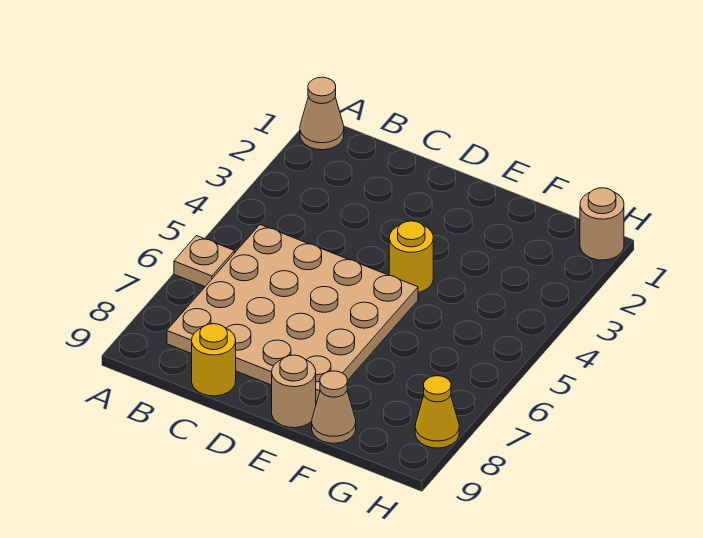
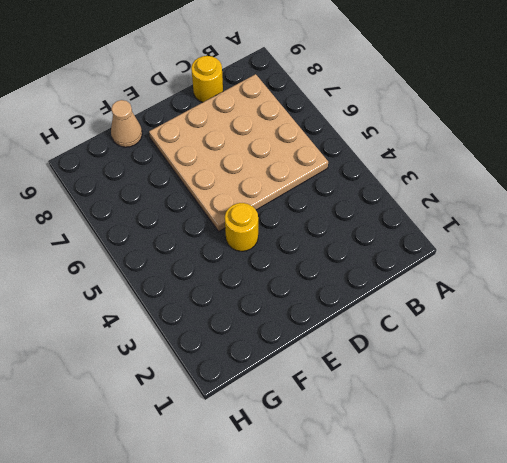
none -> tan cone A1 level 1
none -> tan plate A6 level 1

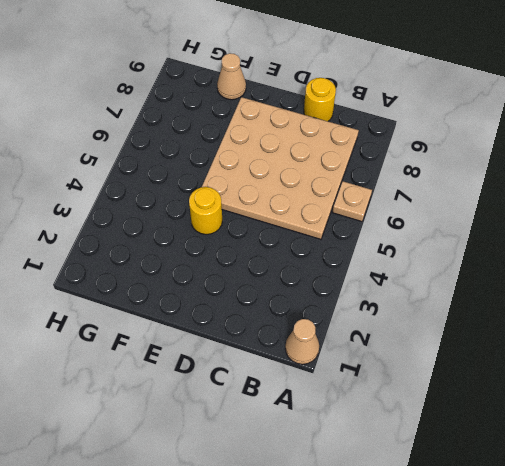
none -> tan round brick E9 level 1
none -> tan round brick H1 level 1

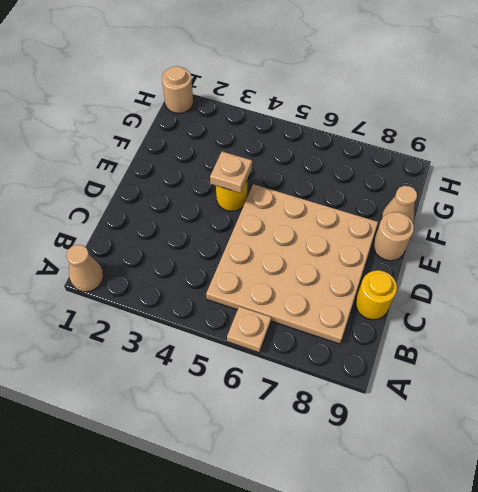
tan plate E4 level 2 -> none
none -> yellow cone H8 level 1

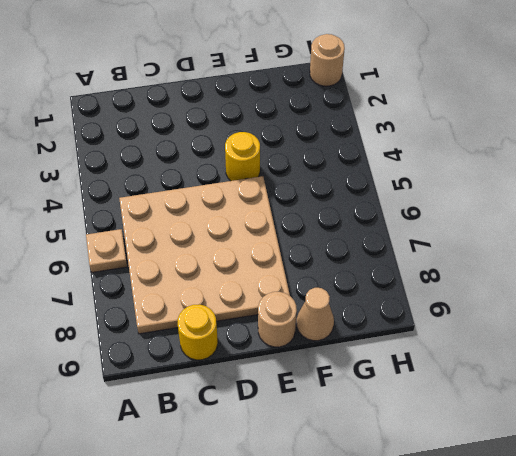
none -> tan cone A1 level 1
none -> yellow cone H8 level 1

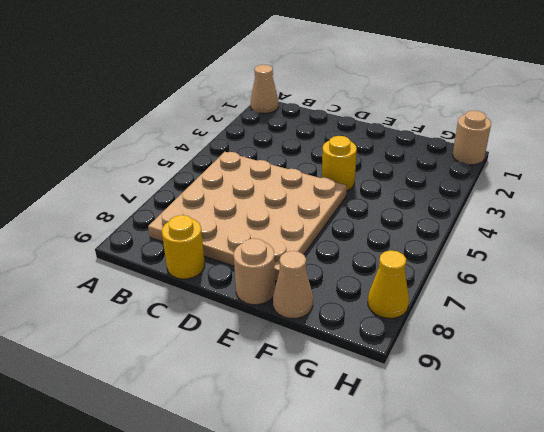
none -> tan plate A6 level 1

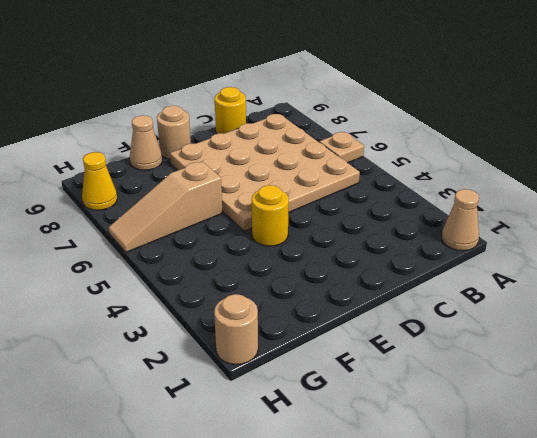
tan slope F6:H6 level 1 top F -> none

